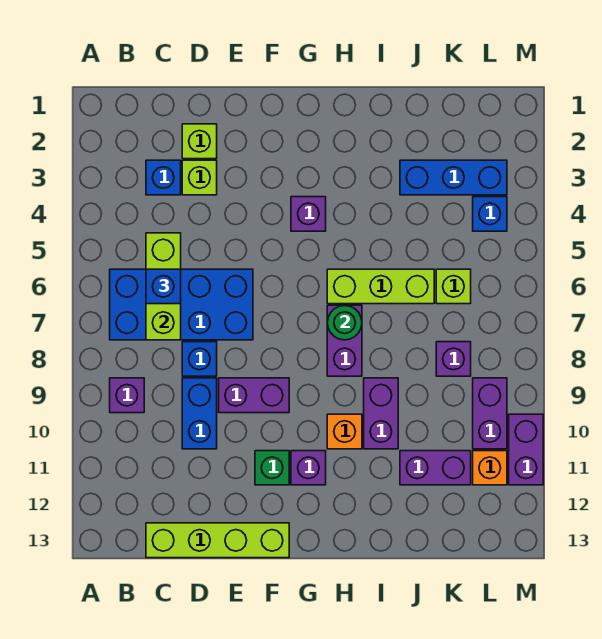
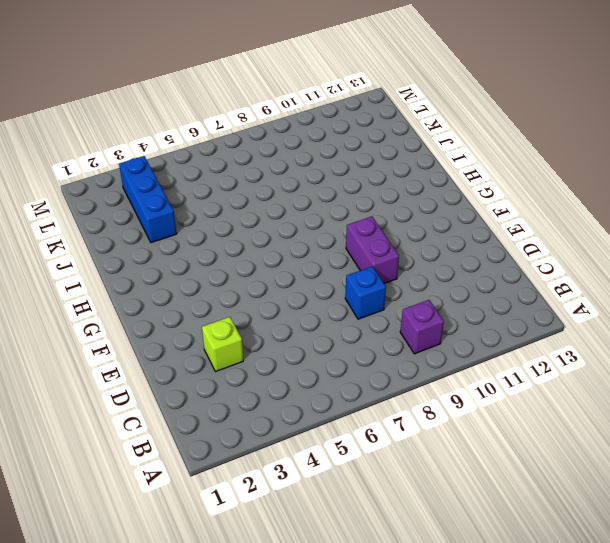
none -> blue brick B6:E7 level 1
none -> blue brick C3 level 1
none -> lime brick C13:F13 level 1

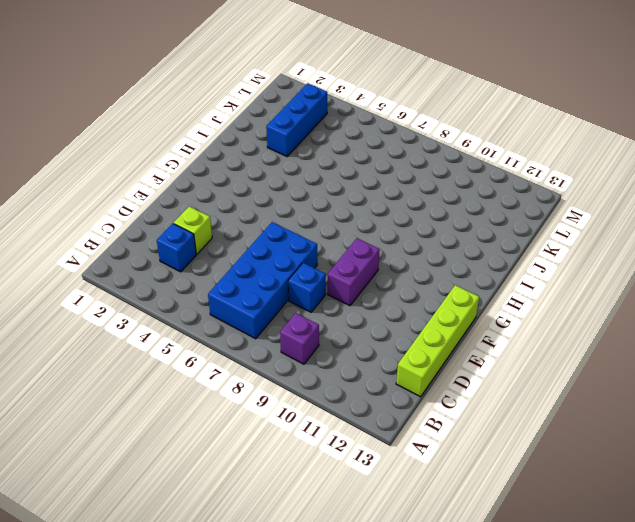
none -> lime brick D2 level 1
none -> blue brick D9:D10 level 1
none -> green brick F11 level 1

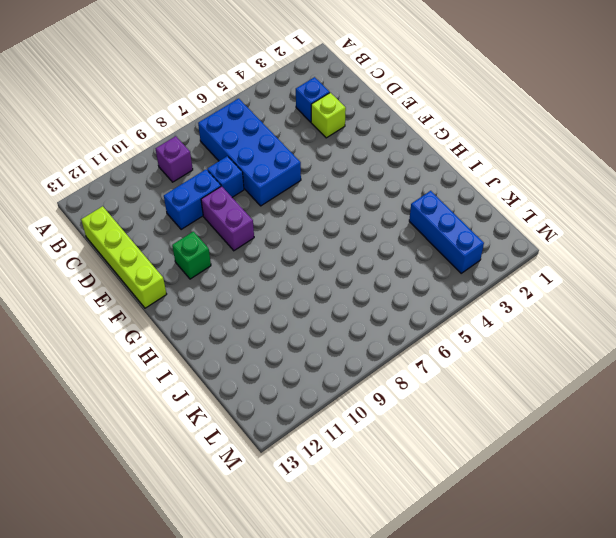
none -> lime brick D2 level 1
none -> purple brick G4 level 1
none -> purple brick G11 level 1

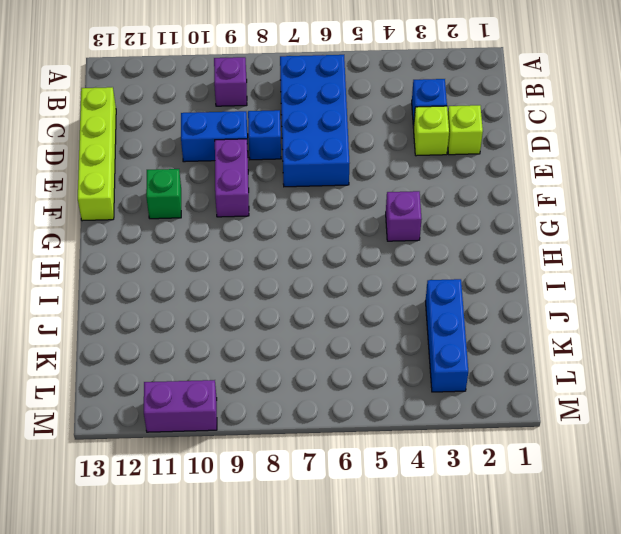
none -> purple brick G11 level 1
none -> lime brick H6:J6 level 1
none -> purple brick H7:H8 level 1

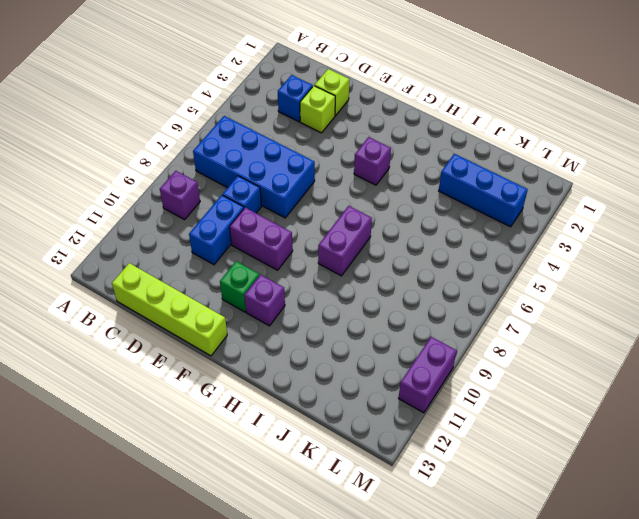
none -> lime brick H6:J6 level 1
none -> orange brick H10 level 1
none -> purple brick I9:I10 level 1

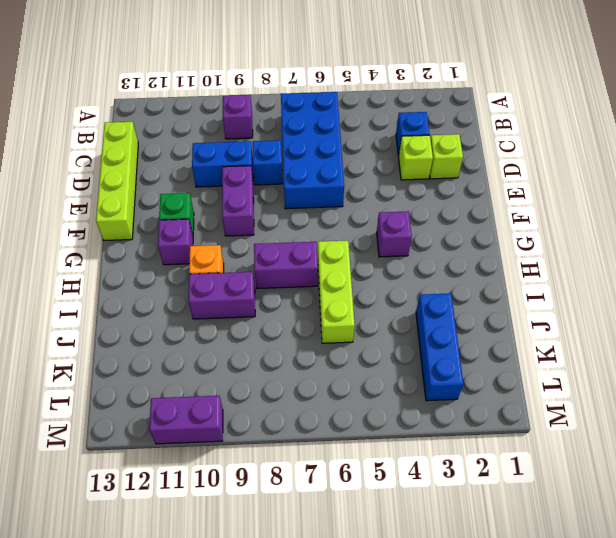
none -> purple brick J11:K11 level 1
none -> lime brick K6 level 1
none -> purple brick K8 level 1

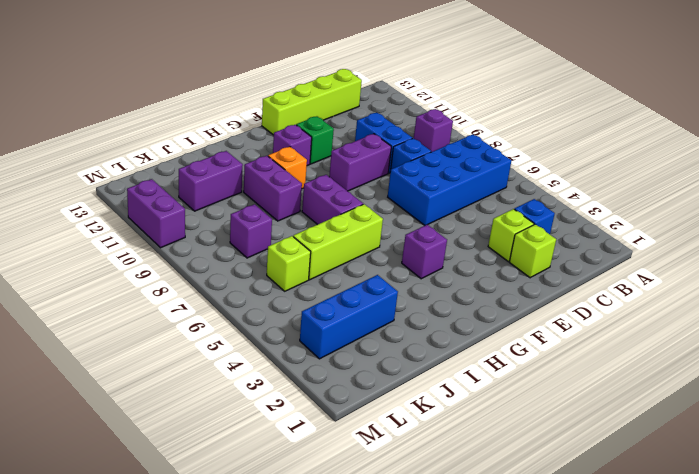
none -> blue brick L4 level 1
none -> purple brick L9:L10 level 1
none -> orange brick L11 level 1

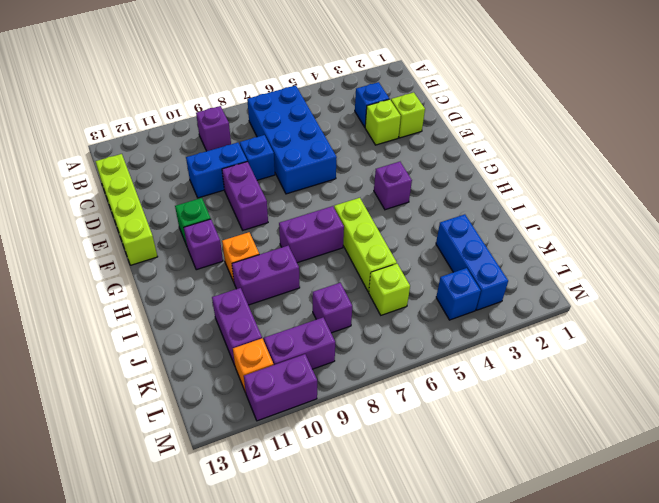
none -> lime brick C5:C7 level 2
none -> green round brick H7 level 2
none -> blue brick C6 level 3

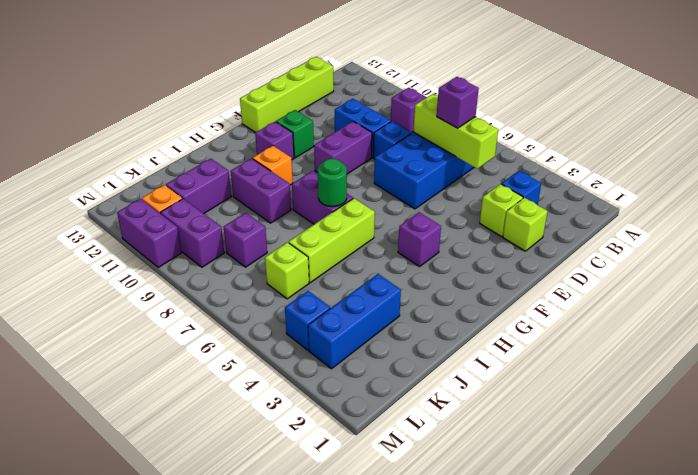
purple brick C6 level 3 -> blue brick C6 level 3

